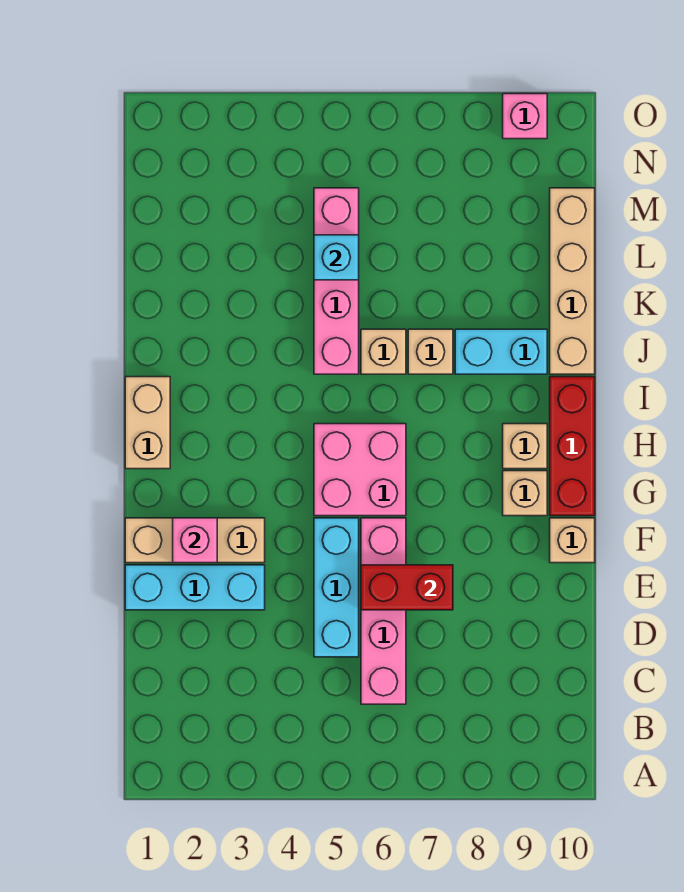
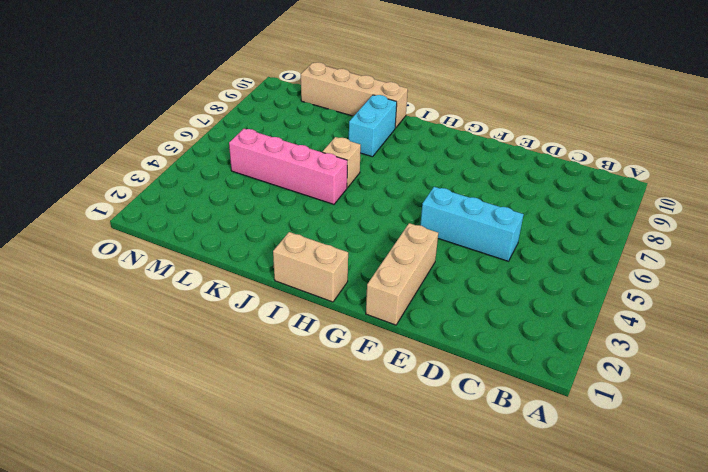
none -> pink brick C6:F6 level 1
none -> cyan brick E1:E3 level 1
none -> tan brick F10 level 1

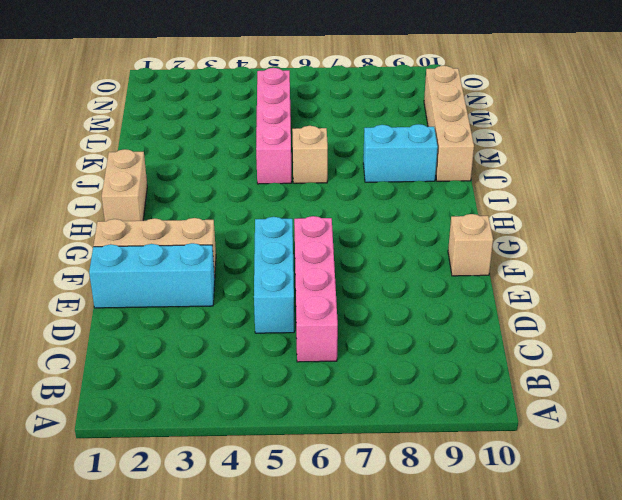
none -> pink brick G5:H6 level 1
none -> tan brick G9 level 1
none -> red brick G10:I10 level 1

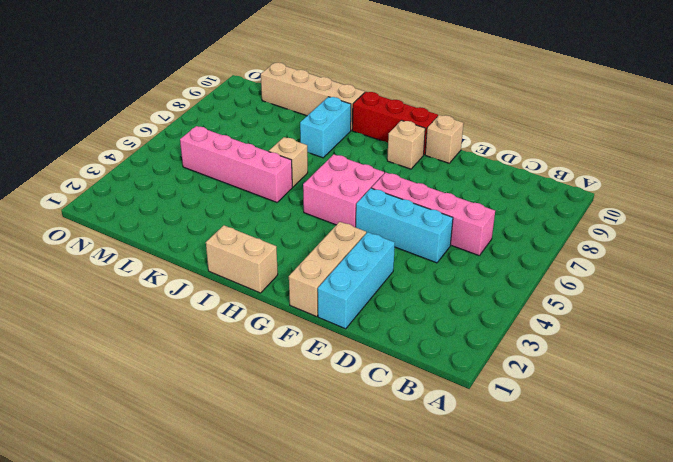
none -> tan brick H9 level 1
none -> tan brick J7 level 1
none -> pink brick O9 level 1

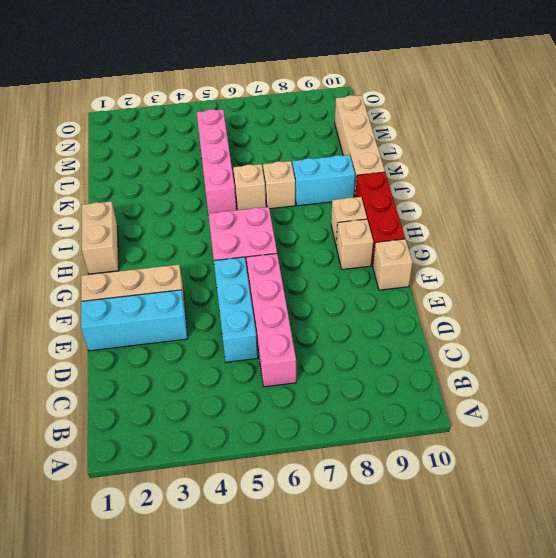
none -> pink brick O9 level 1
none -> red brick E6:E7 level 2
none -> pink brick F2 level 2

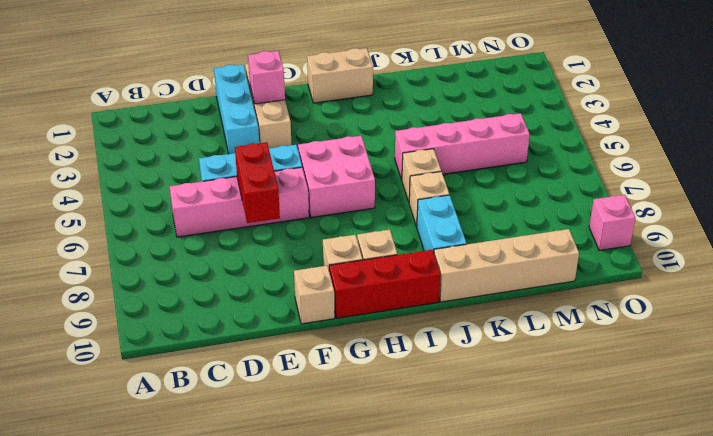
none -> cyan brick L5 level 2

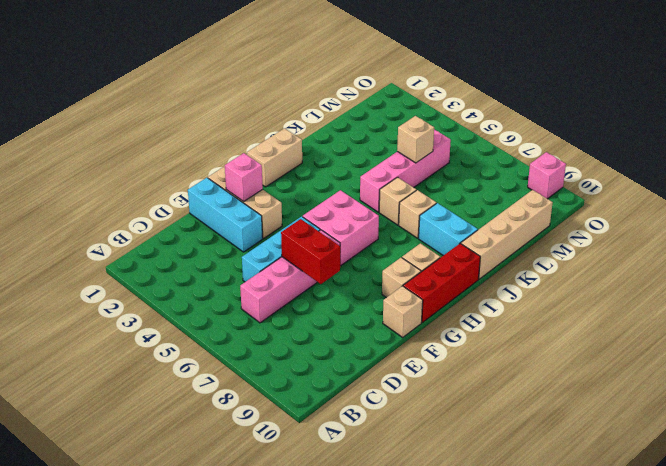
tan brick L5 level 2 -> cyan brick L5 level 2

